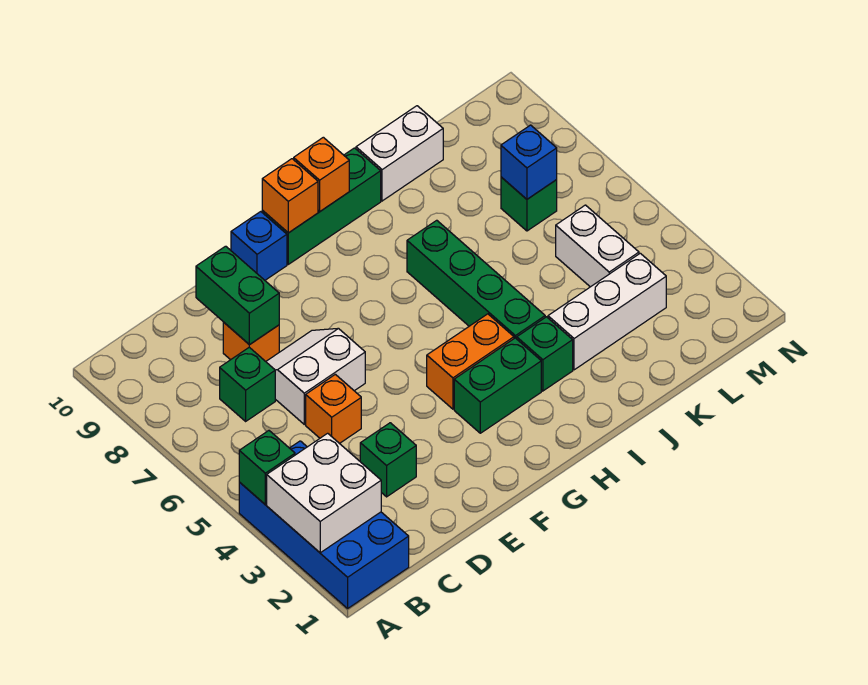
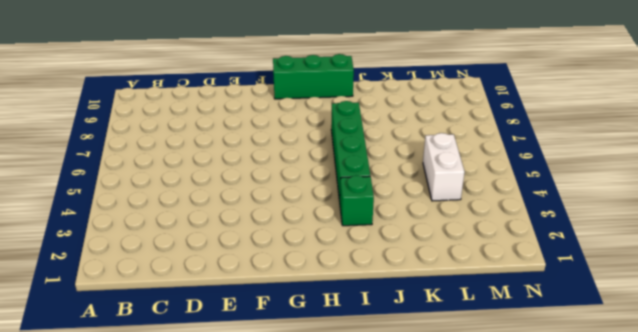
none -> blue brick A1:B4 level 1
none -> green brick C7 level 1
none -> green brick D3 level 1

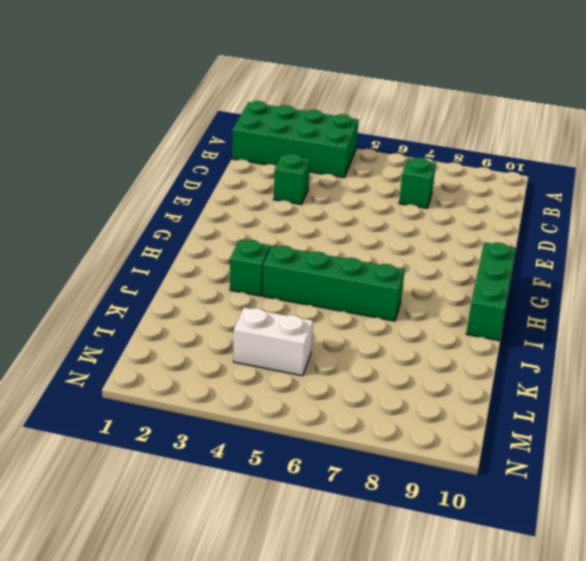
green brick A1:B4 level 1 -> blue brick A1:B4 level 1
none -> orange brick D5 level 1
none -> white slope D6:E7 level 1 top 6
none -> orange brick D8 level 1

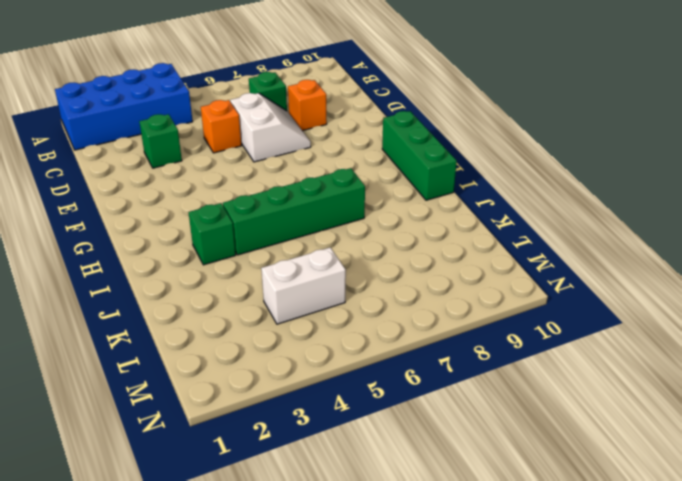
none -> blue brick F10 level 1
none -> green brick G3:H3 level 1
none -> orange brick G4:H4 level 1

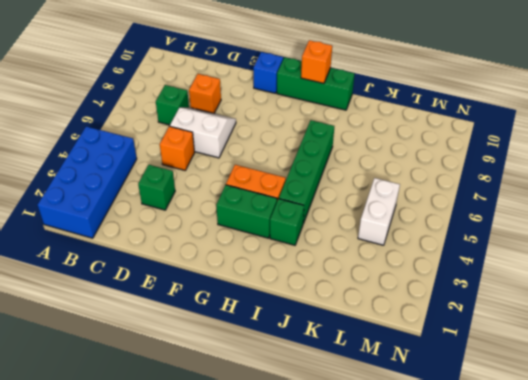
none -> white brick J3:L3 level 1
none -> white brick J10:K10 level 1
none -> green brick L7 level 1

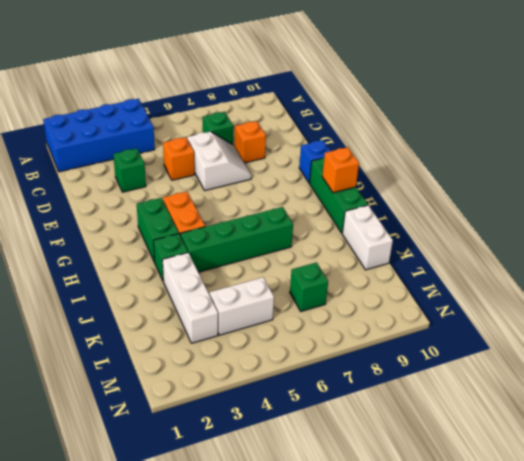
none -> white brick A2:B3 level 2
none -> green brick A4 level 2
none -> green brick D8:D9 level 2

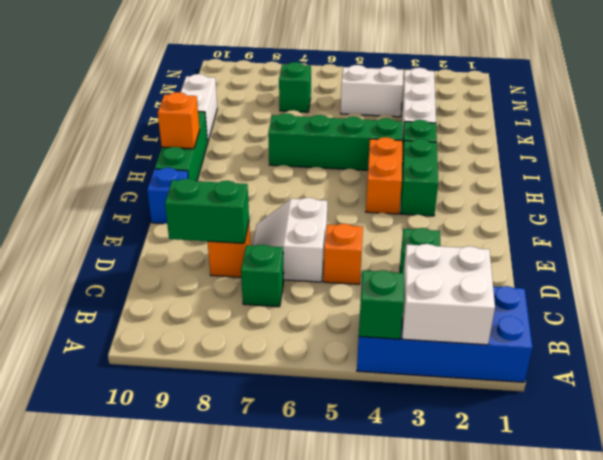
none -> orange brick G10 level 2
none -> blue brick L7 level 2

